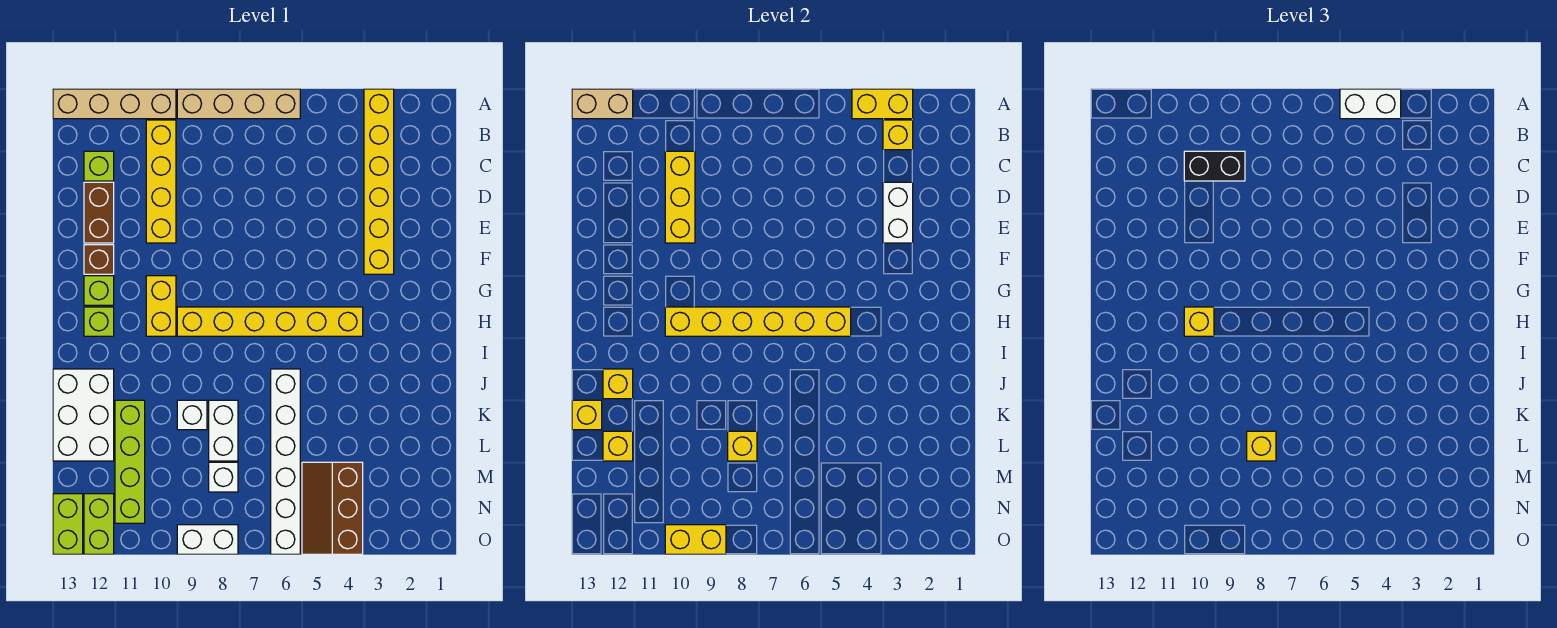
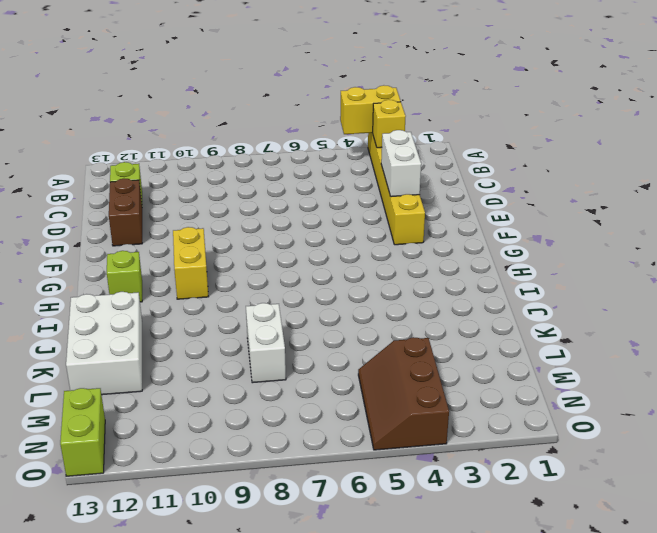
none -> tan brick A6:A9 level 1
none -> tan brick A10:A13 level 1
none -> yellow brick B10:E10 level 1
none -> brown brick F12 level 1

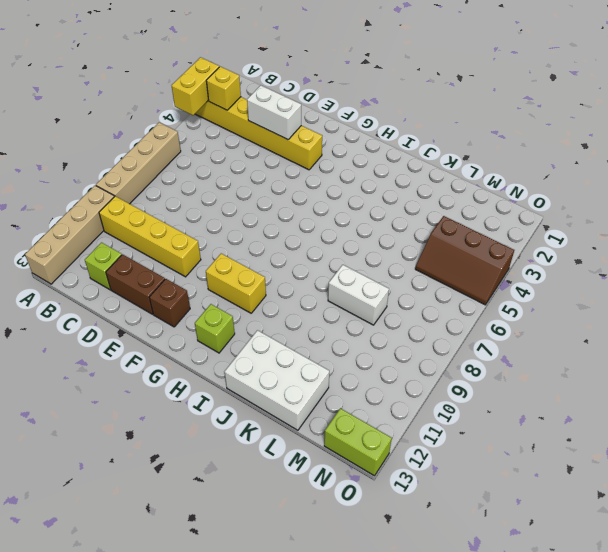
none -> lime brick G12 level 1
none -> yellow brick H4:H9 level 1
none -> white brick J6:O6 level 1
none -> white brick K9 level 1

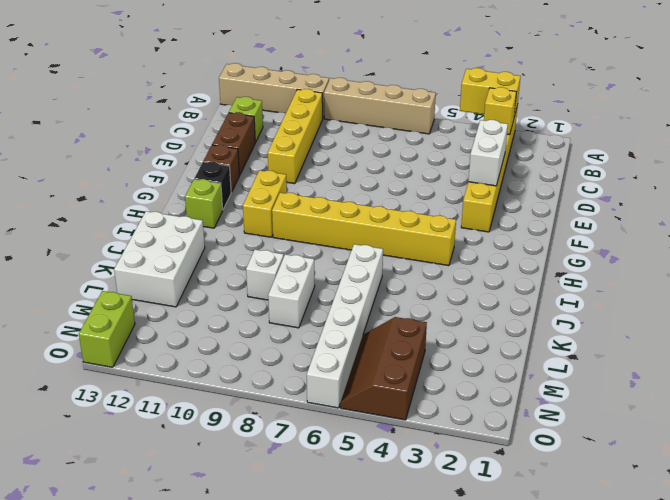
black brick G12 level 1 -> lime brick G12 level 1
none -> lime brick K11:N11 level 1
none -> white brick M8 level 1
none -> lime brick N12:O12 level 1
none -> white brick O8:O9 level 1

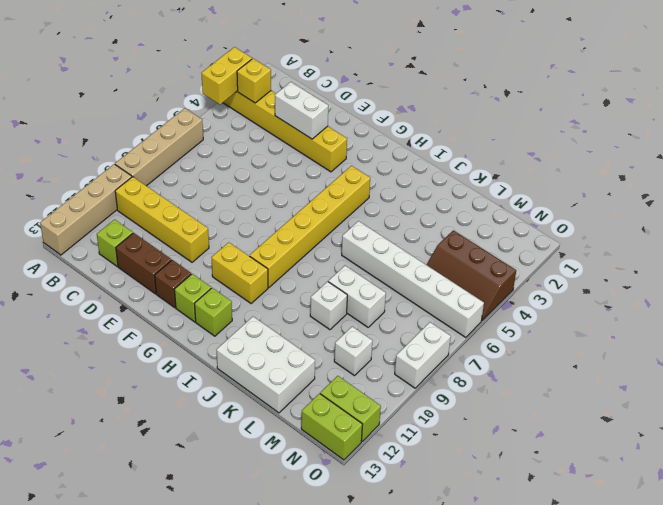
white brick M10 level 1 -> white brick M8 level 1
none -> lime brick K11:N11 level 1
none -> tan brick A12:A13 level 2
none -> yellow brick C10:E10 level 2
none -> yellow brick H5:H10 level 2

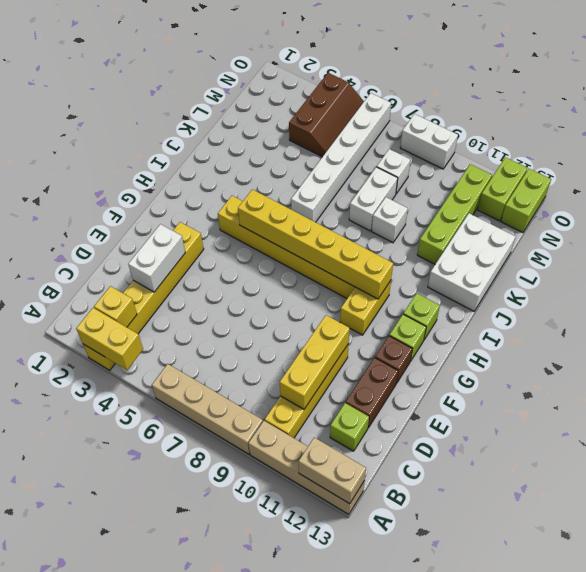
none -> yellow brick J12 level 2
none -> yellow brick K13 level 2
none -> yellow brick L8 level 2
none -> yellow brick L12 level 2

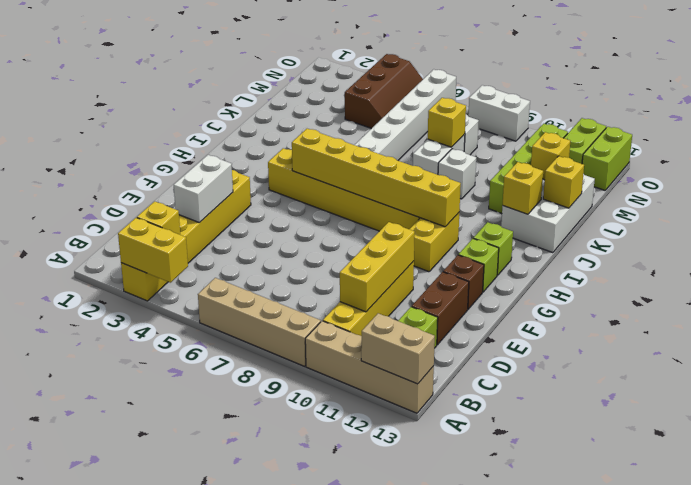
none -> yellow brick O9:O10 level 2
none -> white brick A4:A5 level 3
none -> black brick C9:C10 level 3
none -> yellow brick H10 level 3

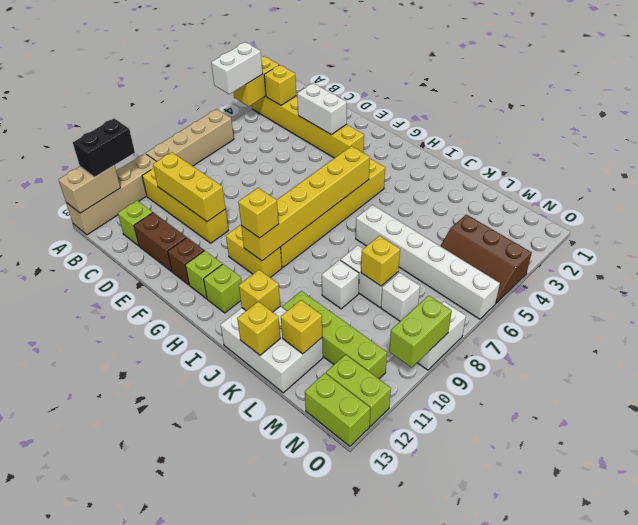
black brick A11:A12 level 3 -> black brick C9:C10 level 3
lime brick O9:O10 level 2 -> yellow brick O9:O10 level 2
none -> yellow brick L8 level 3

